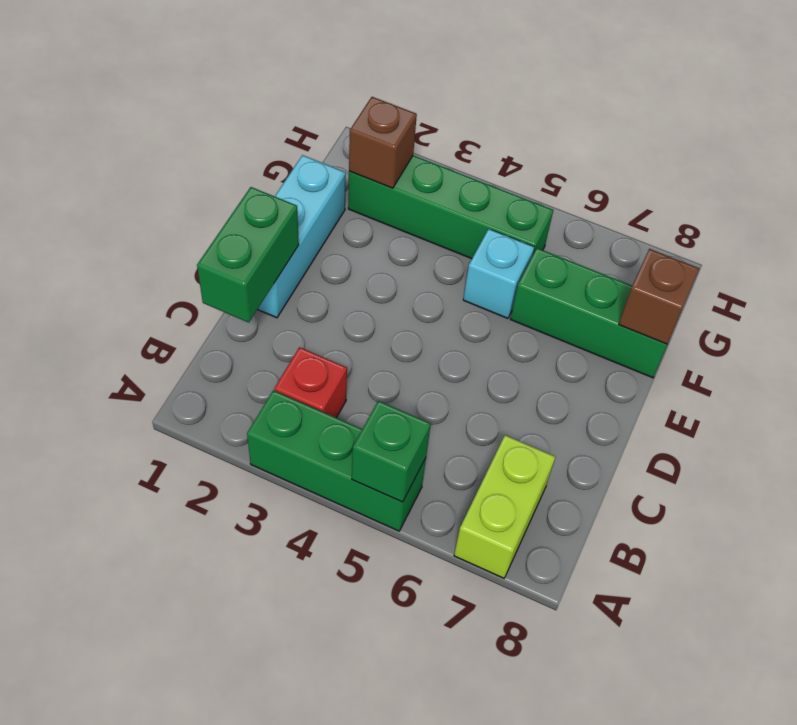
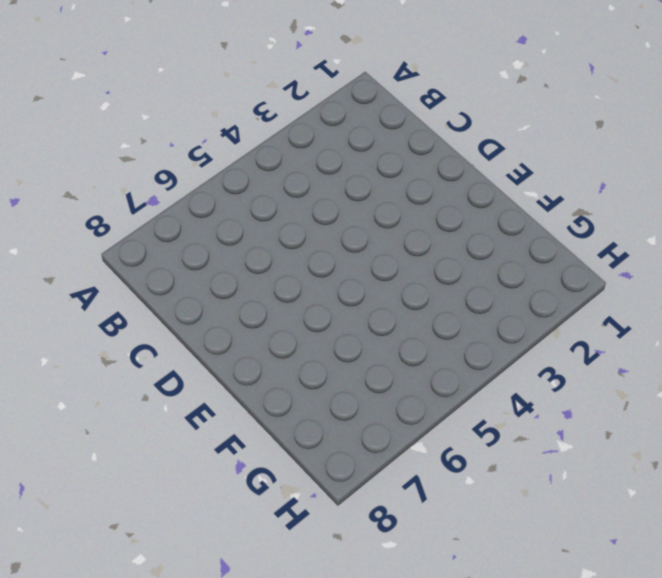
none -> green brick A3:A5 level 1
none -> lime brick A7:B7 level 1

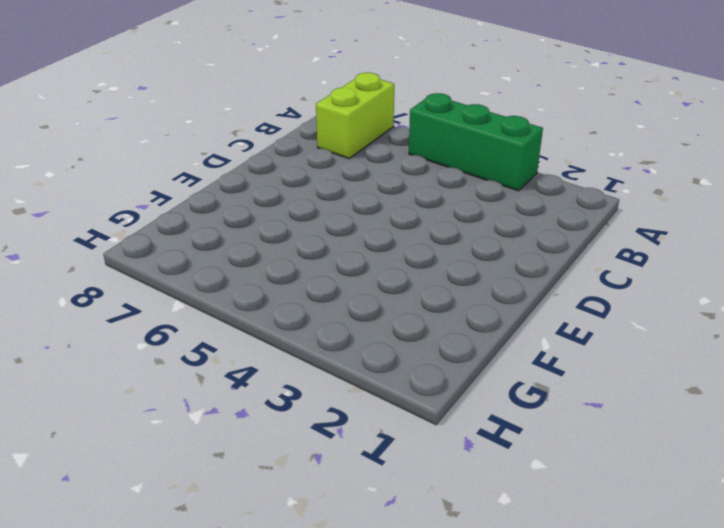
none -> red brick B3 level 1
none -> cyan brick D1:F1 level 1

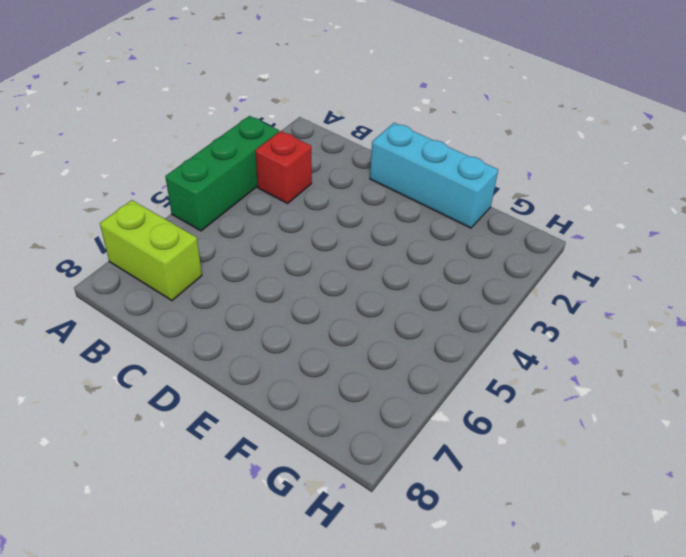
none -> cyan brick F5 level 1
none -> green brick F6:F8 level 1

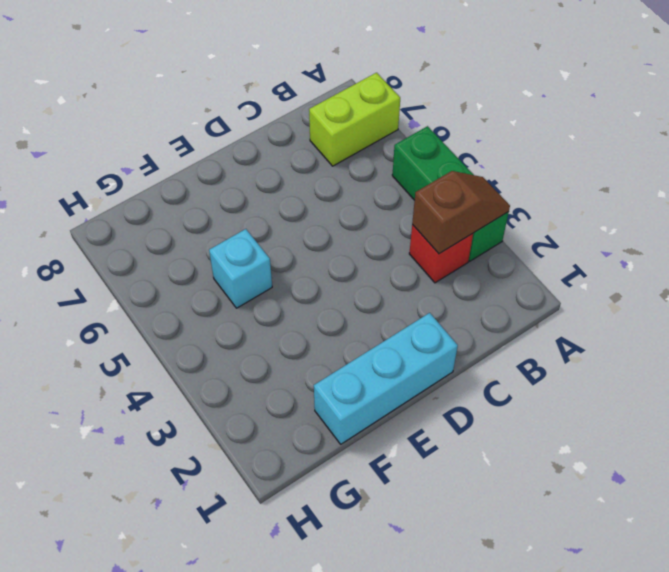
brown slope A3:B3 level 2 top B -> none
none -> green brick F6:F8 level 1
none -> green brick G2:G5 level 1

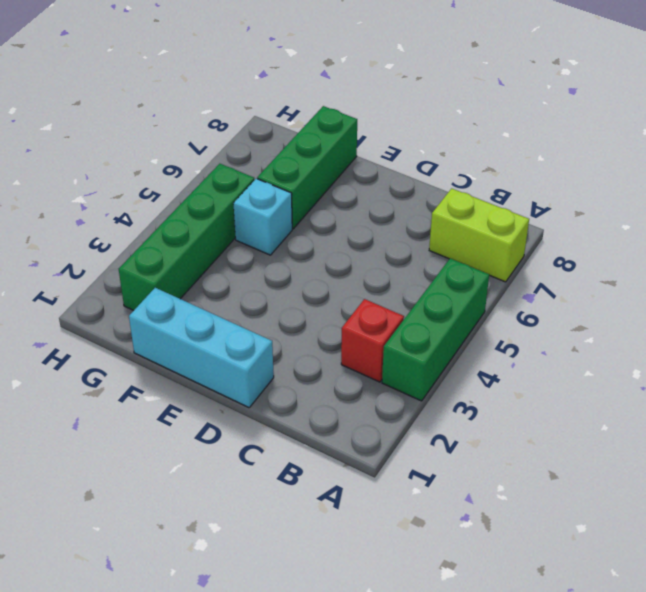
none -> green brick A5 level 2
none -> green brick C1:D1 level 2

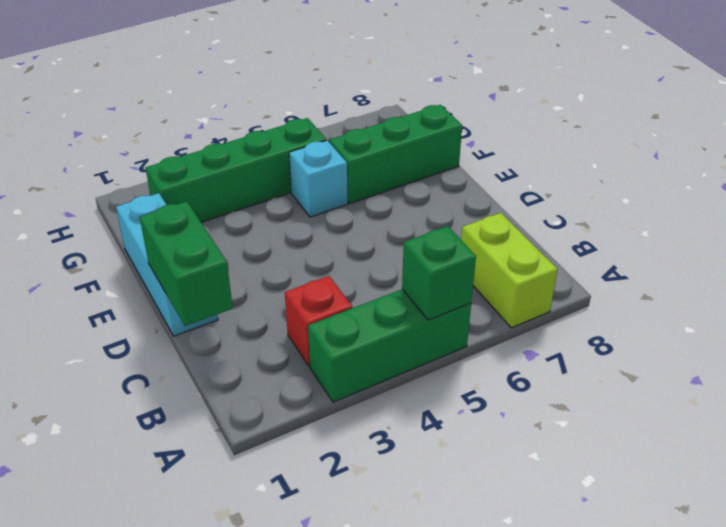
none -> brown brick F8 level 2
none -> brown brick G2 level 2

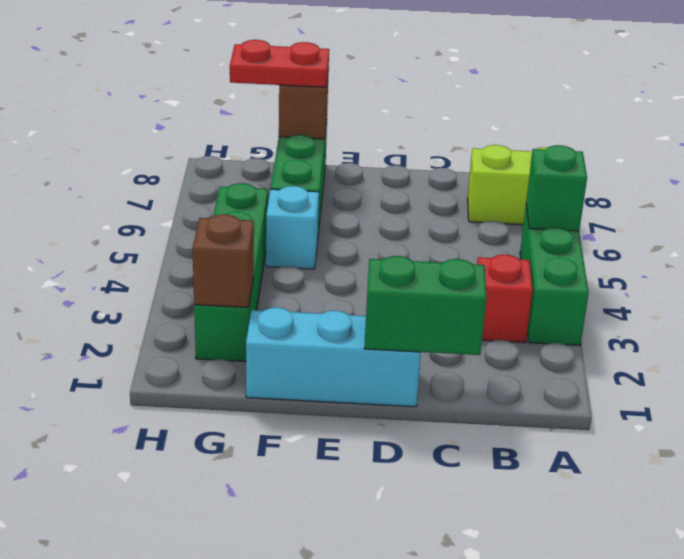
red plate F8:G8 level 3 -> none

